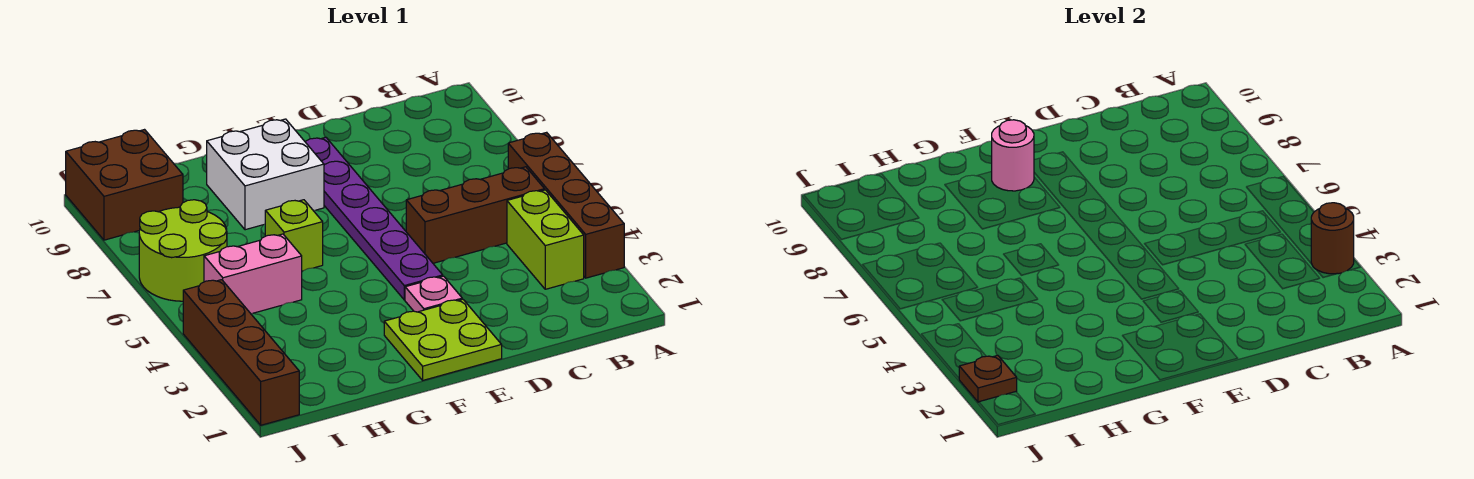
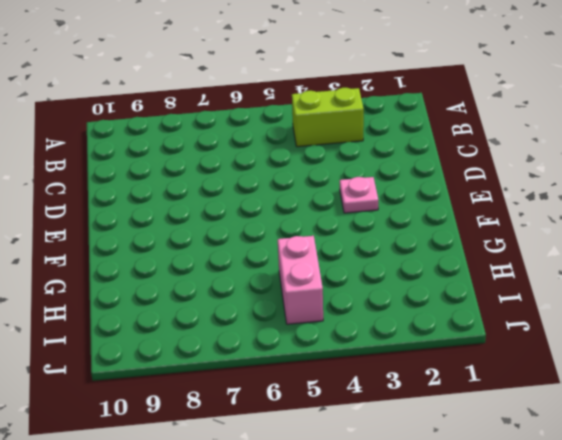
none -> brown brick A3:A6 level 1
none -> brown brick B5:D5 level 1
none -> lime plate E1:F2 level 1

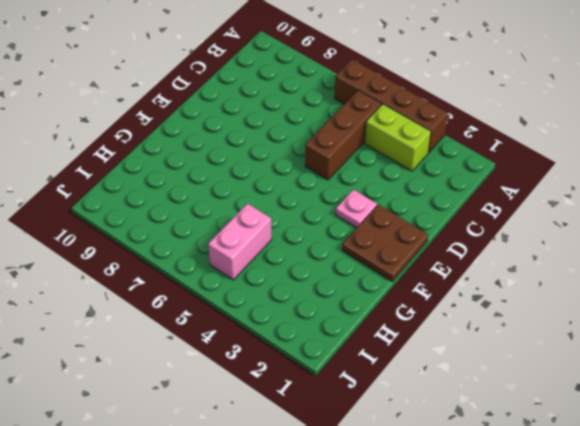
brown plate E1:F2 level 1 -> lime plate E1:F2 level 1
none -> purple plate E4:E9 level 1
none -> white brick F8:G9 level 1
none -> lime brick G6 level 1

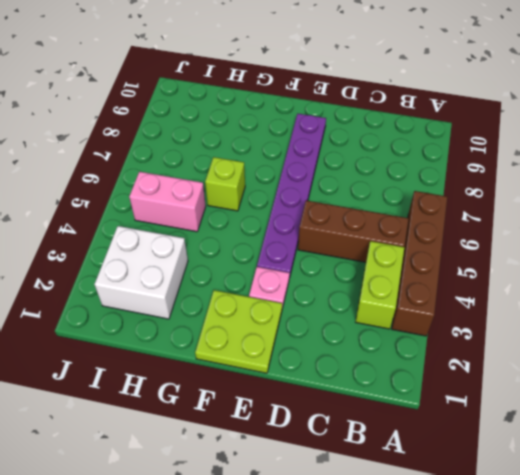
white brick H2:I3 level 1 -> white brick F8:G9 level 1
none -> lime round brick I6:J7 level 1
none -> brown brick I9:J10 level 1
none -> brown brick J1:J4 level 1

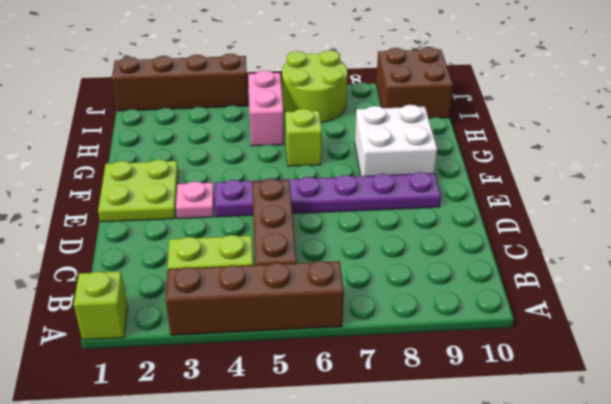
lime brick A1 level 1 -> none
none -> brown round brick A3 level 2
none -> pink round brick F9 level 2
none -> brown plate J2 level 2

